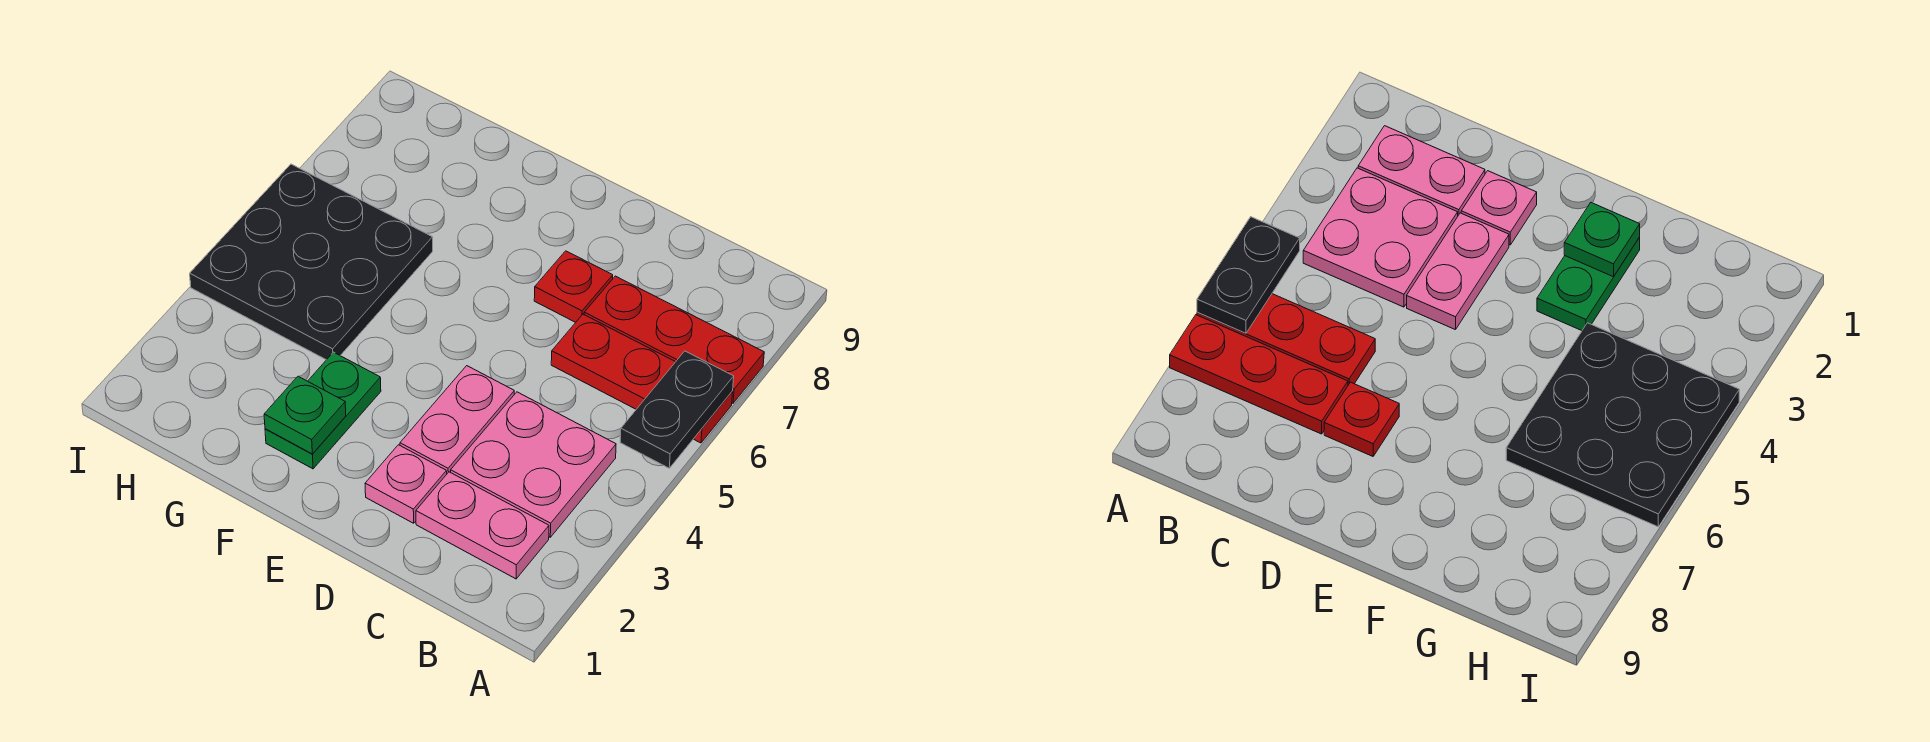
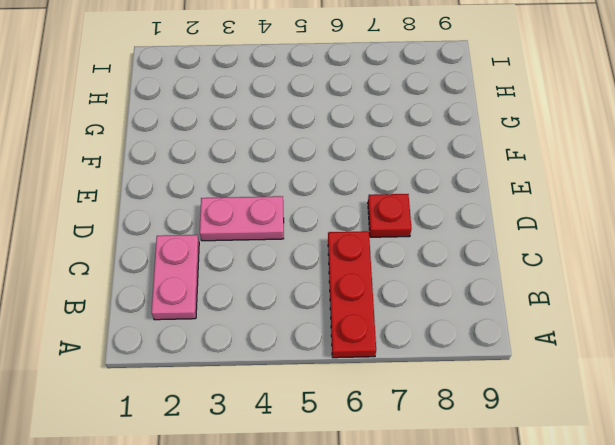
none -> red plate A7:C7 level 1
none -> pink plate B3:C4 level 1

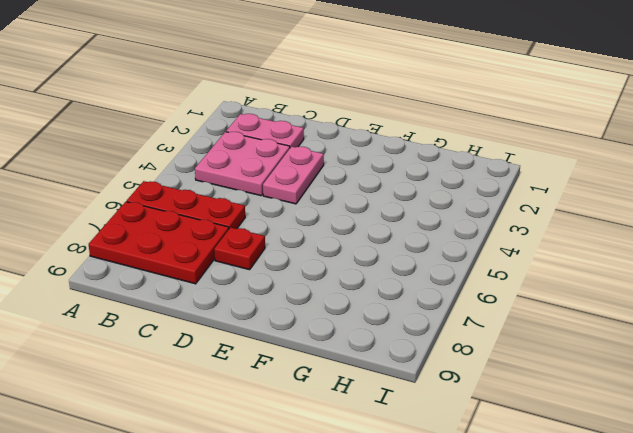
red plate A7:C8 level 1 -> red plate A7:C7 level 1
none -> pink plate D2 level 1
none -> green plate F2:F3 level 1

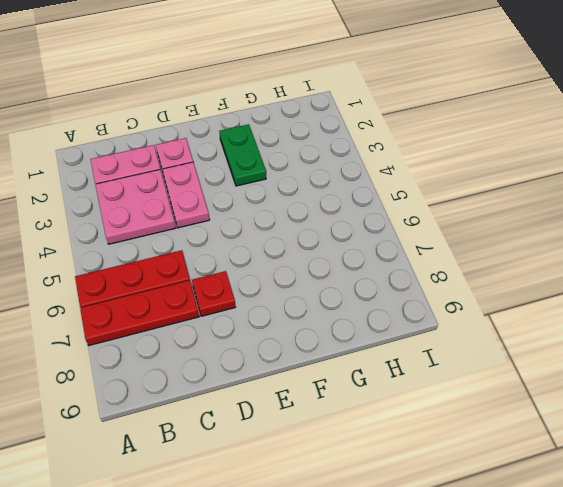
none -> black plate G4:I6 level 1
none -> black plate A5:A6 level 2

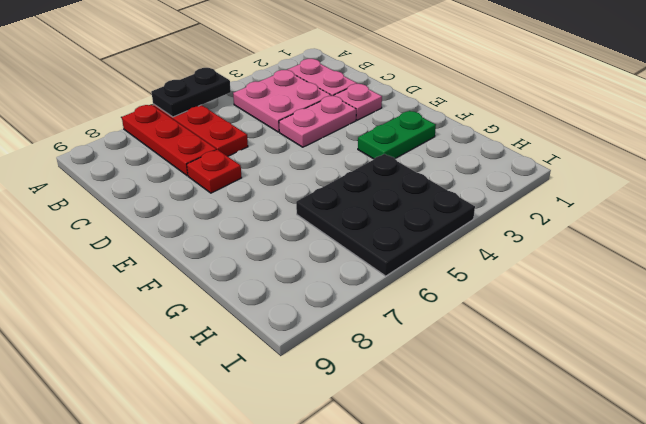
none -> green plate F2 level 2

